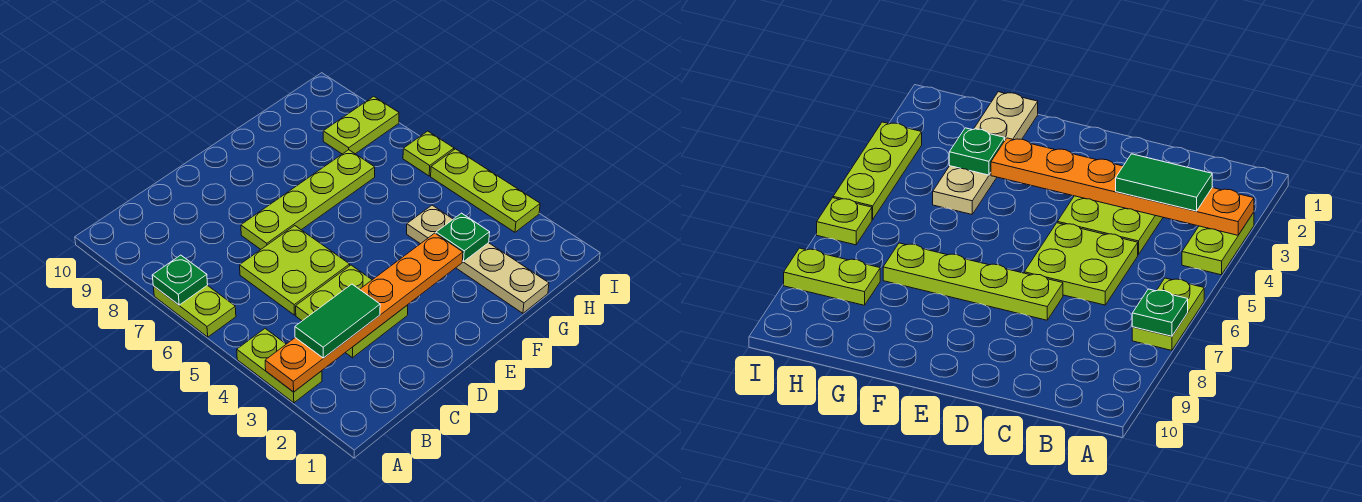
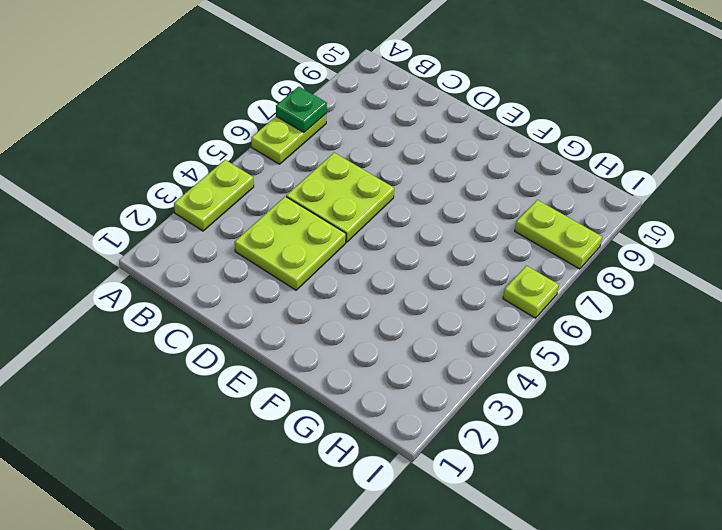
none -> lime plate D7:G7 level 1
none -> tan plate G1:G4 level 1
none -> lime plate I3:I5 level 1

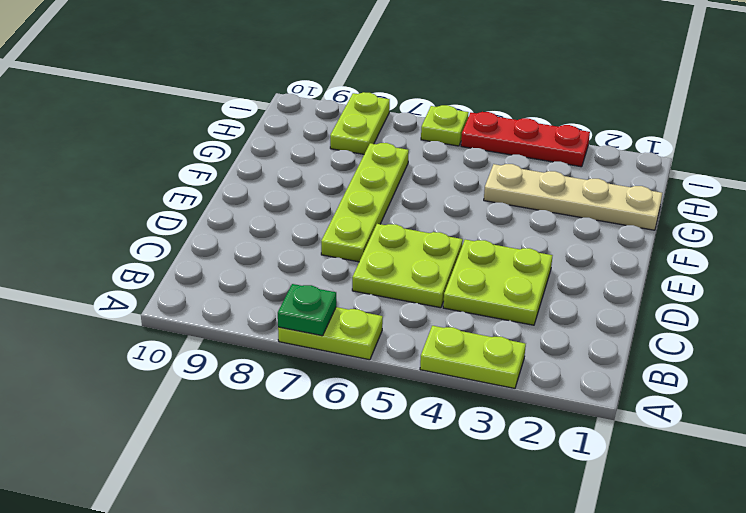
red plate I3:I5 level 1 -> lime plate I3:I5 level 1
none -> orange plate A3:F3 level 2
none -> green plate G3 level 2
none -> green tile B3:C3 level 3

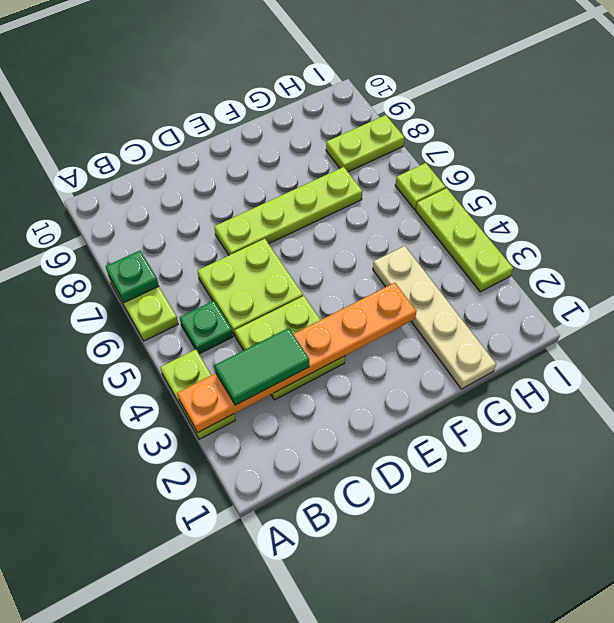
green plate B5 level 1 -> green plate G3 level 2

